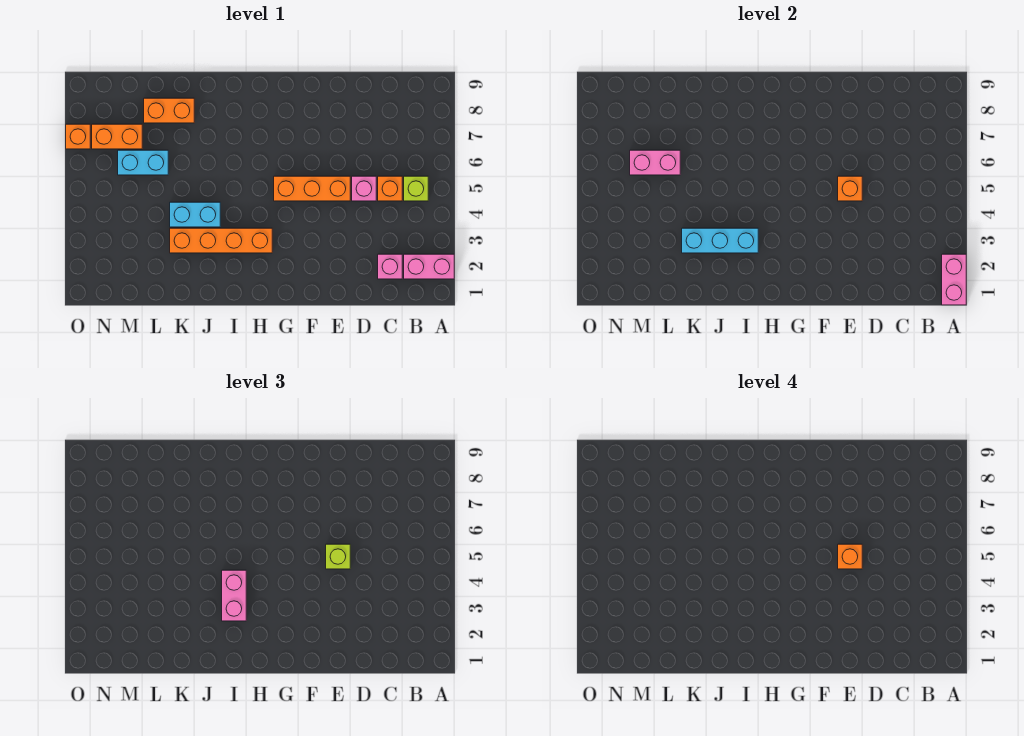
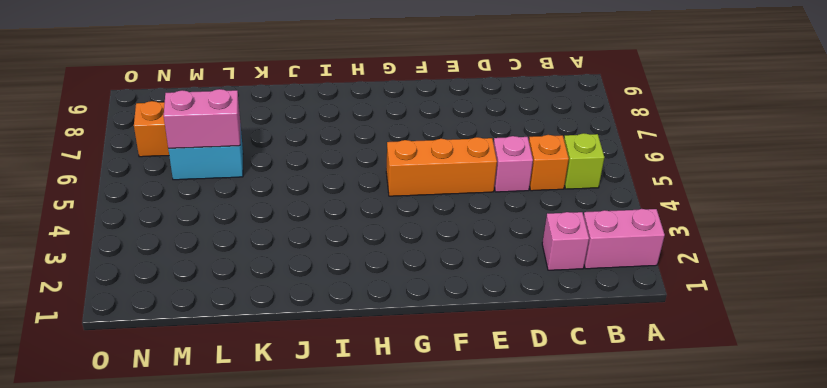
none -> orange brick H3:K3 level 1
none -> cyan brick J4:K4 level 1
none -> orange brick K8:L8 level 1

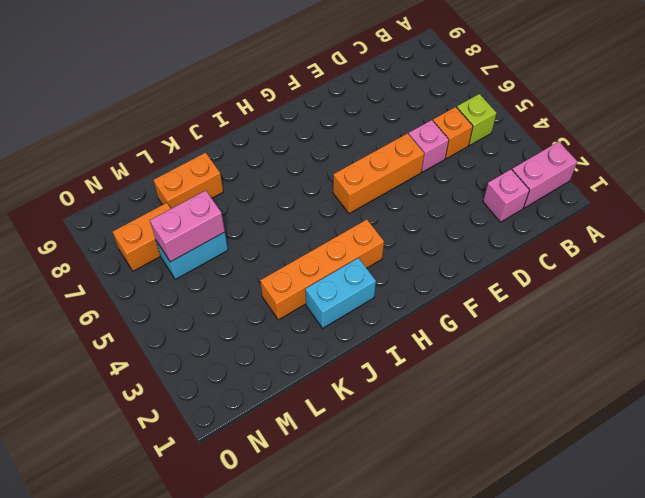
cyan brick I2:J2 level 1 -> cyan brick J4:K4 level 1
none -> orange brick O7 level 1
none -> pink brick A1:A2 level 2
none -> orange brick E5 level 2

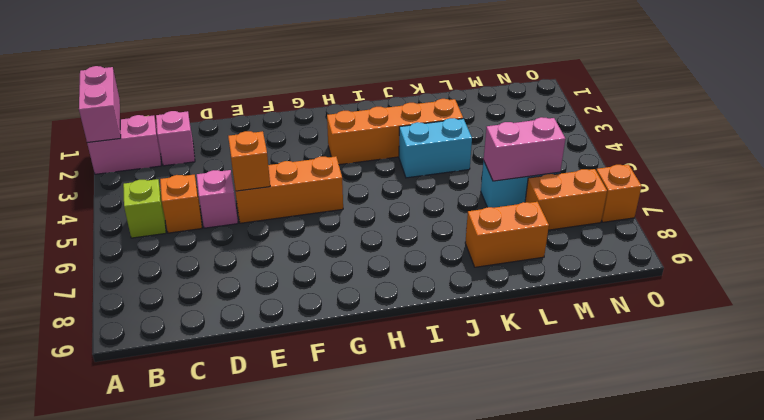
none -> cyan brick I3:K3 level 2
none -> lime brick E5 level 3
none -> pink brick I3:I4 level 3

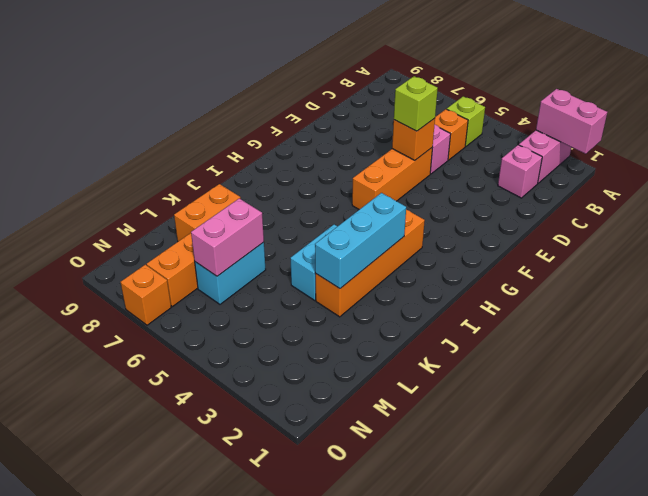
none -> pink brick I3:I4 level 3
none -> orange brick E5 level 4

